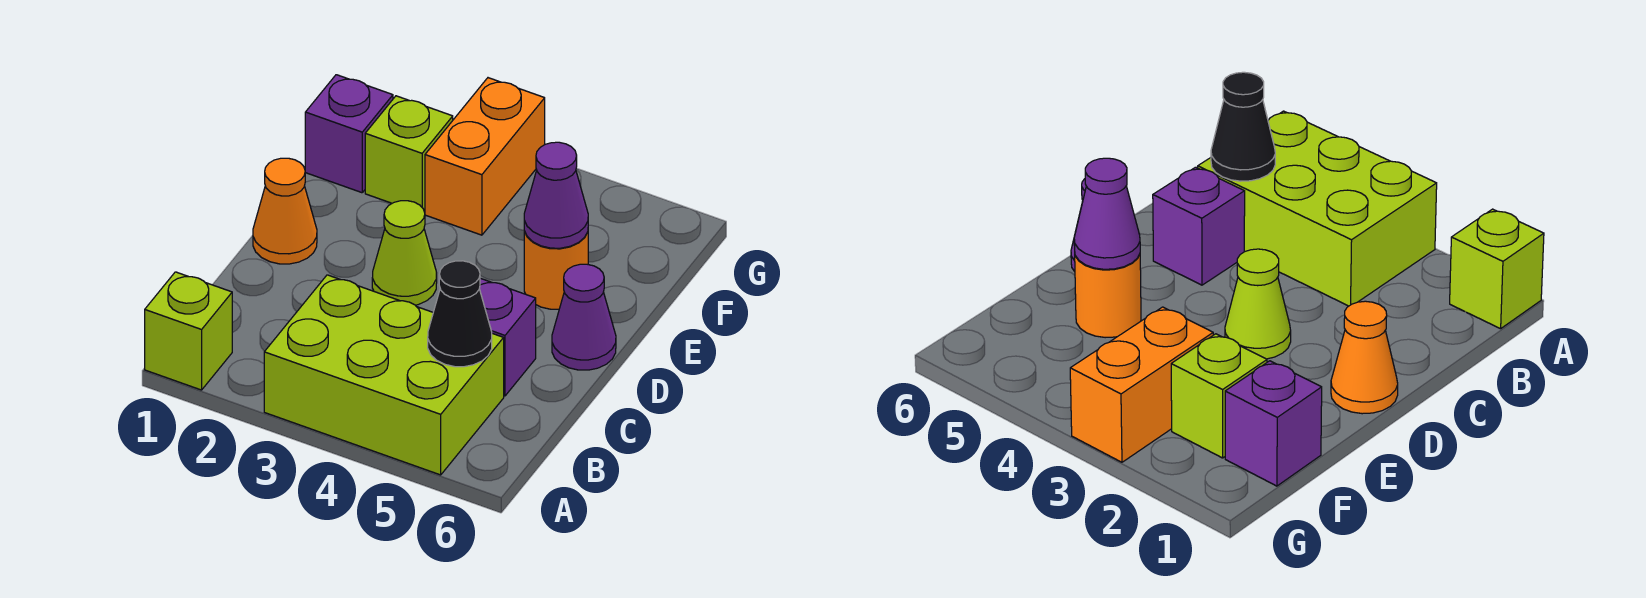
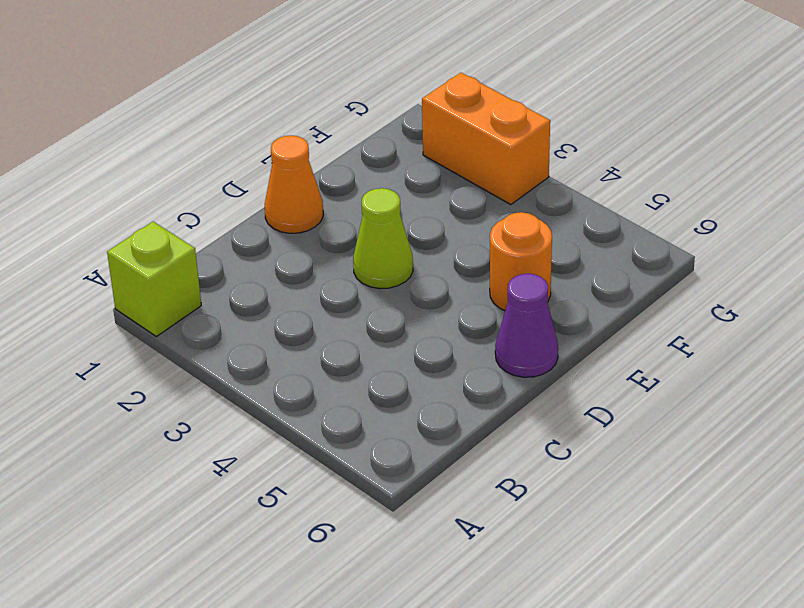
orange brick G2:G3 level 1 -> orange brick F3:G3 level 1
none -> lime brick A3:B5 level 1
none -> purple brick C5 level 1
none -> purple brick F1 level 1

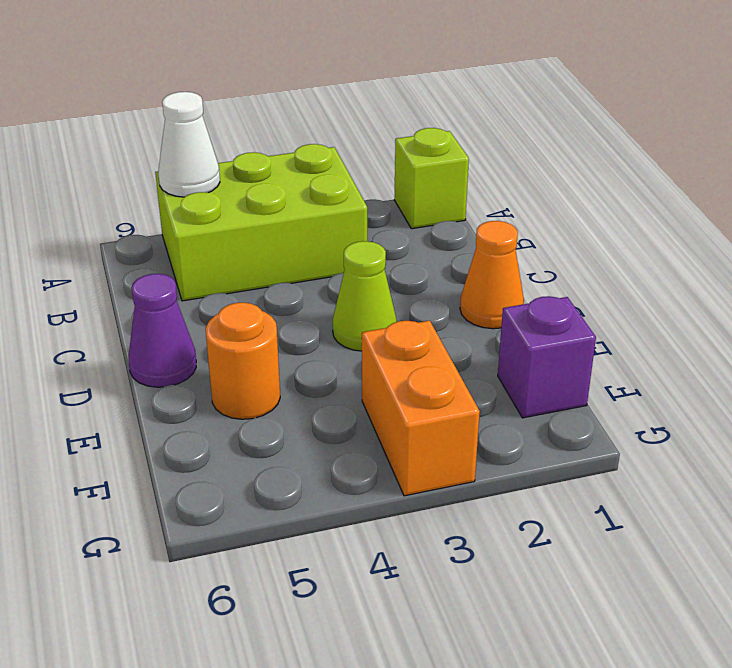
white cone A5 level 2 -> none
none -> purple brick C5 level 1
none -> lime brick F2 level 1
none -> black cone B5 level 2

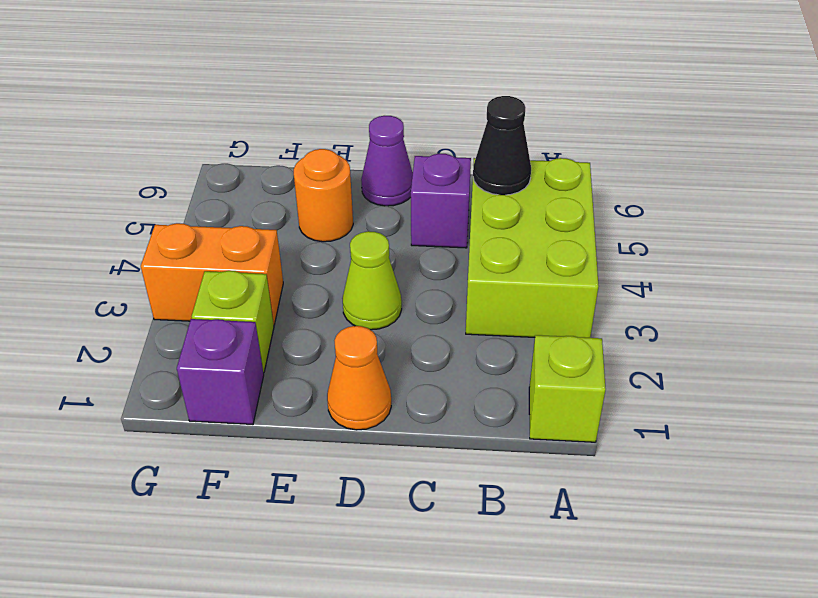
none -> purple cone E5 level 2

